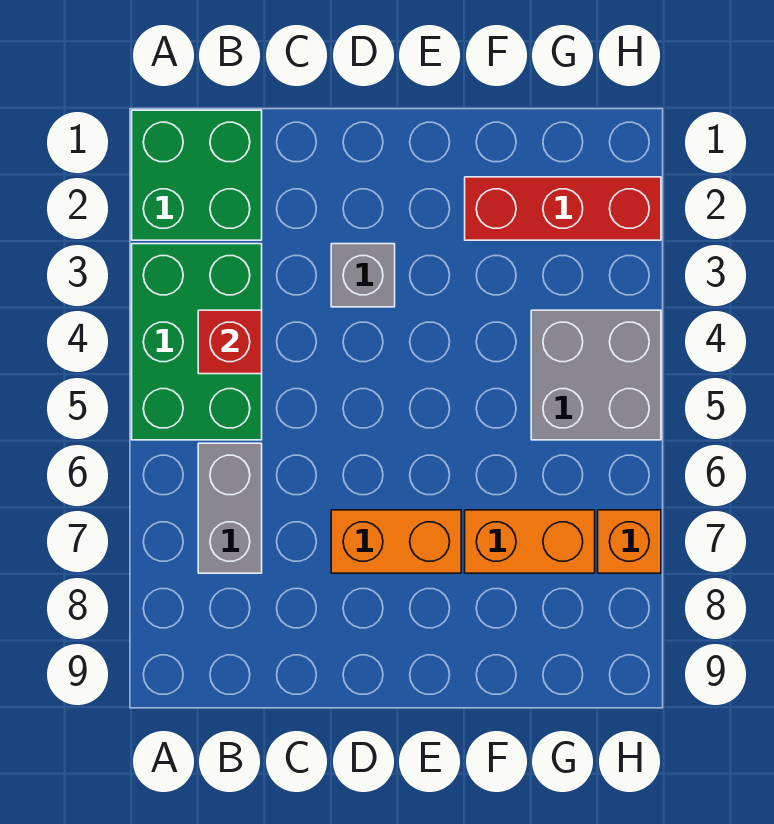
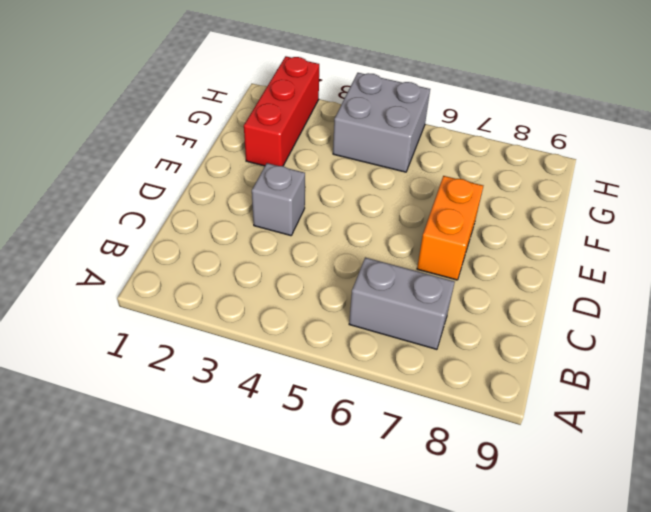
none -> green brick A1:B2 level 1
none -> green brick A3:B5 level 1

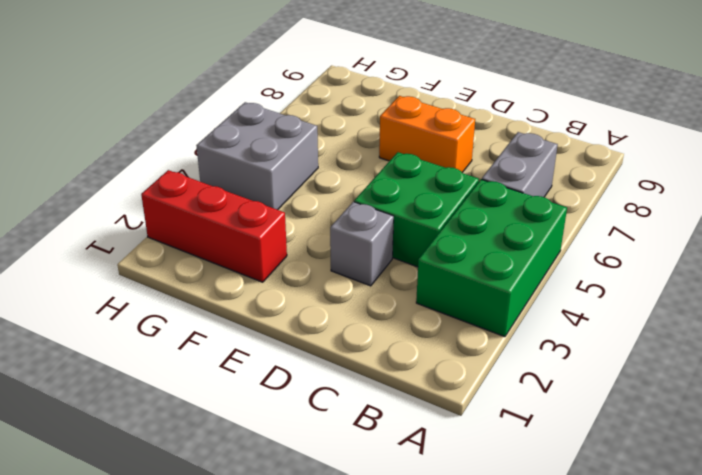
green brick C4:D5 level 1 -> green brick A1:B2 level 1
none -> orange brick F7:G7 level 1
none -> orange brick H7 level 1

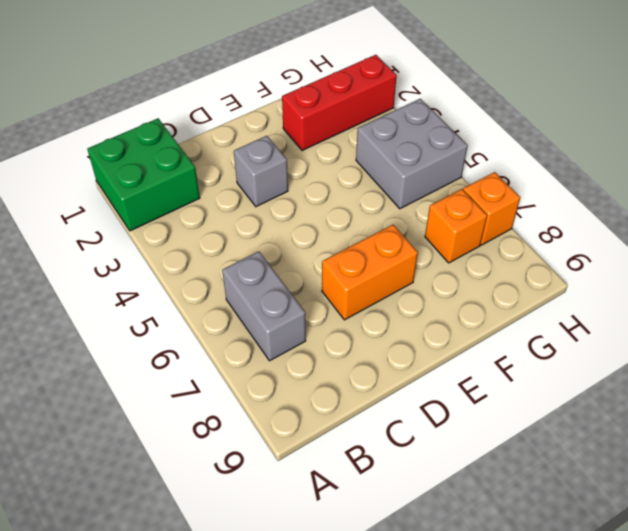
orange brick G7 level 1 -> orange brick F7:G7 level 1
none -> green brick A3:B5 level 1
none -> red brick B4 level 2

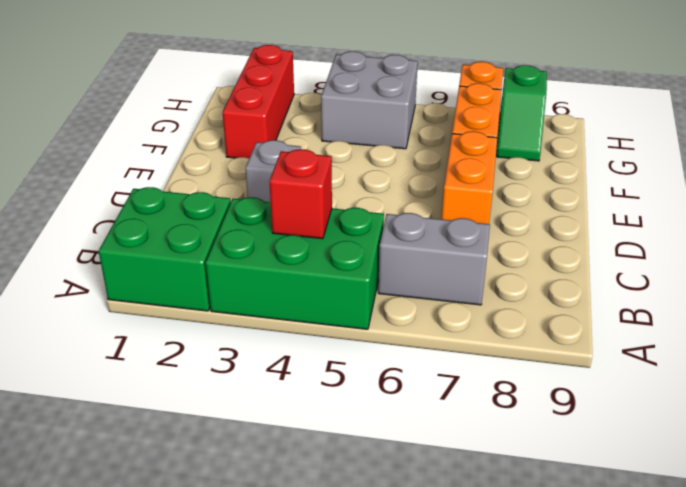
green slope G8:H8 level 1 top H -> none

